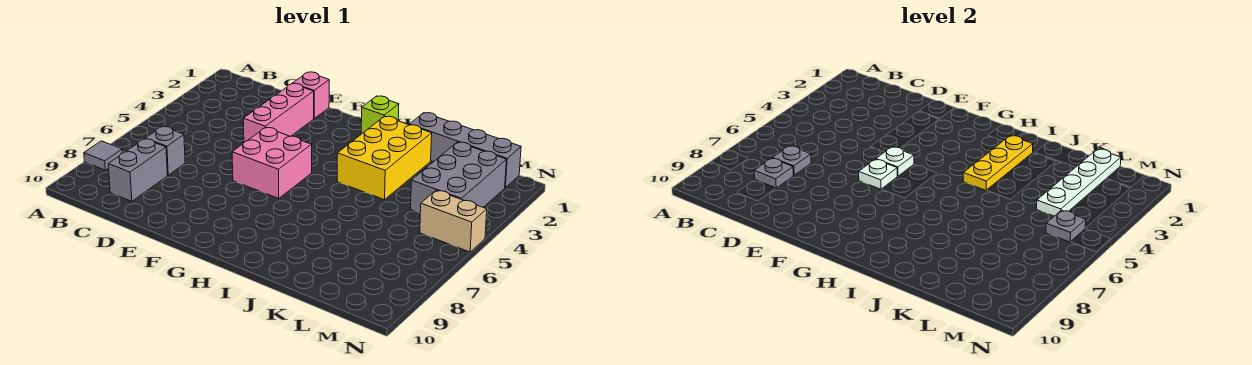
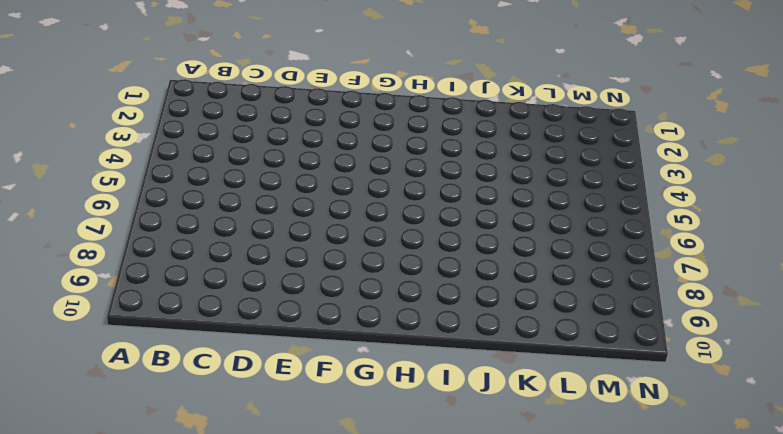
none -> grey tile A8 level 1
none -> grey brick C7 level 1
none -> grey brick C8:C9 level 1

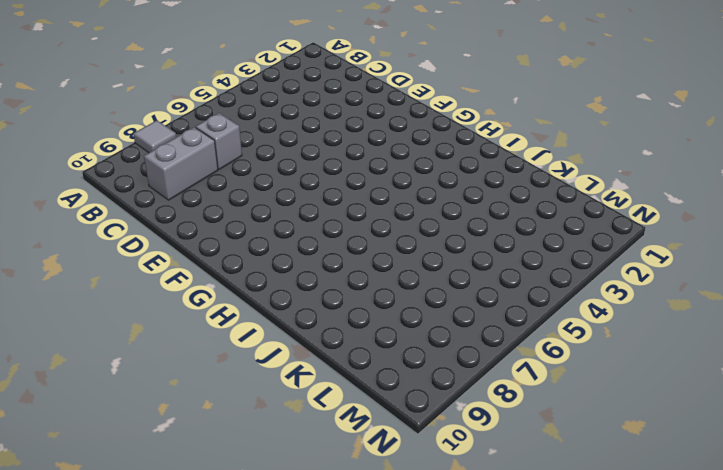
none -> pink brick E1 level 1
none -> pink brick E2:E4 level 1
none -> pink brick F5:G6 level 1

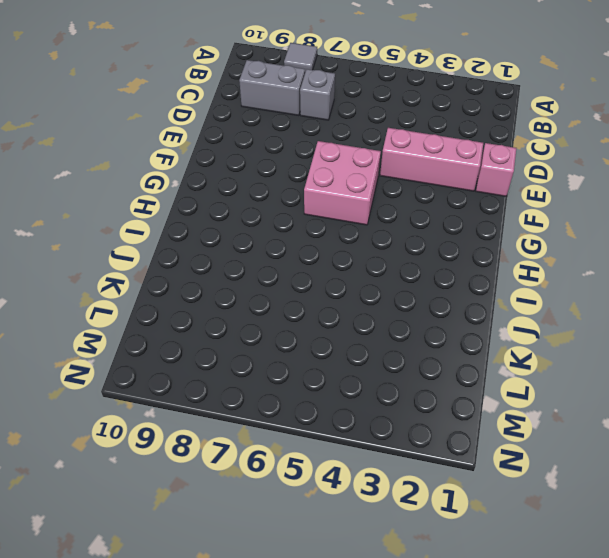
none -> lime brick H1 level 1
none -> yellow brick I2:J4 level 1
none -> grey brick J1:M1 level 1

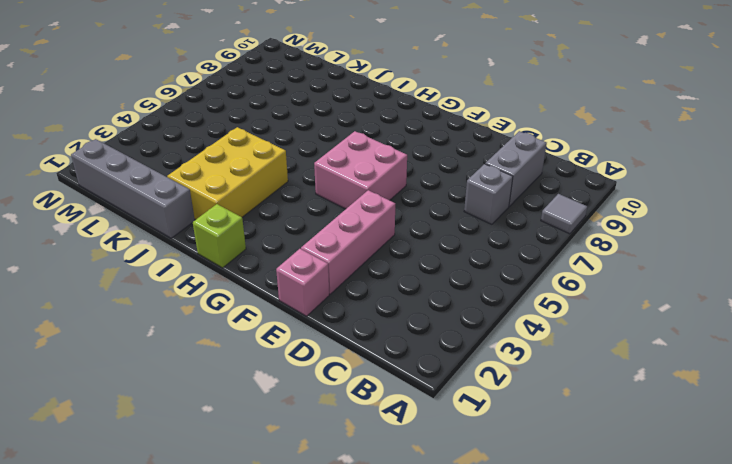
none -> grey brick L2:M4 level 1
none -> tan brick M5:N5 level 1
none -> grey plate C7 level 2

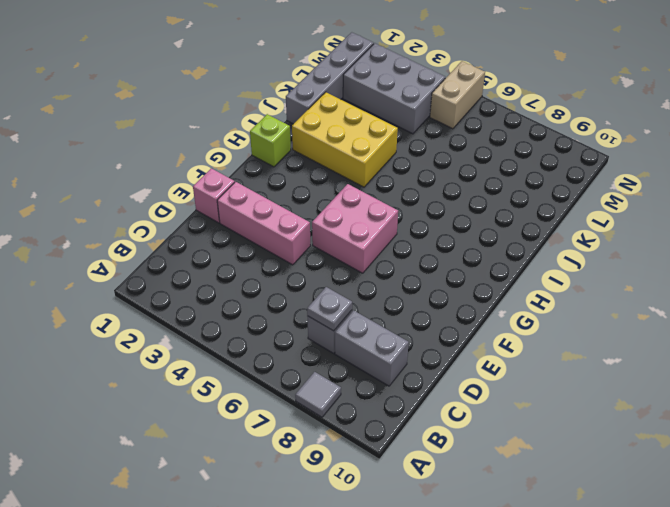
none -> grey plate C8 level 2
none -> white plate F5 level 2
none -> white plate F6 level 2

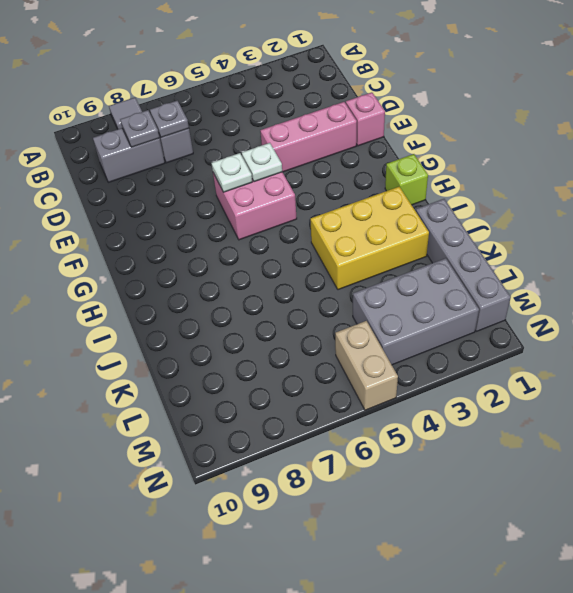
none -> yellow plate I2:I4 level 2
none -> white plate L1:L4 level 2
none -> grey plate M5 level 2

